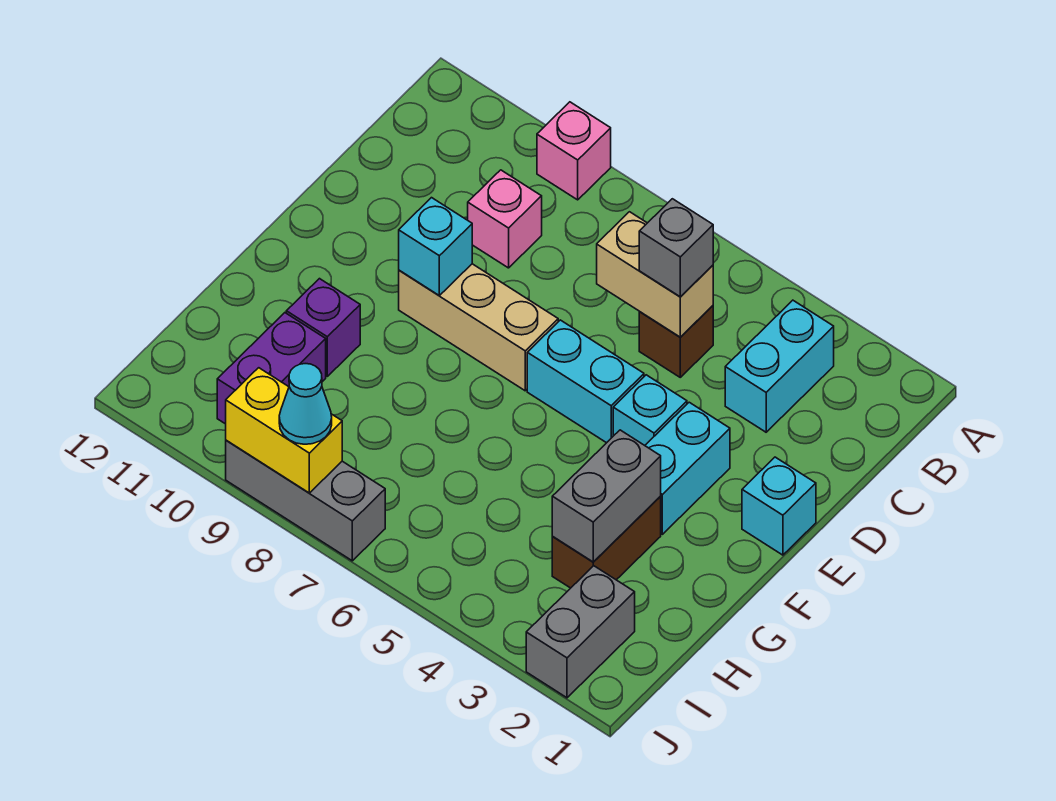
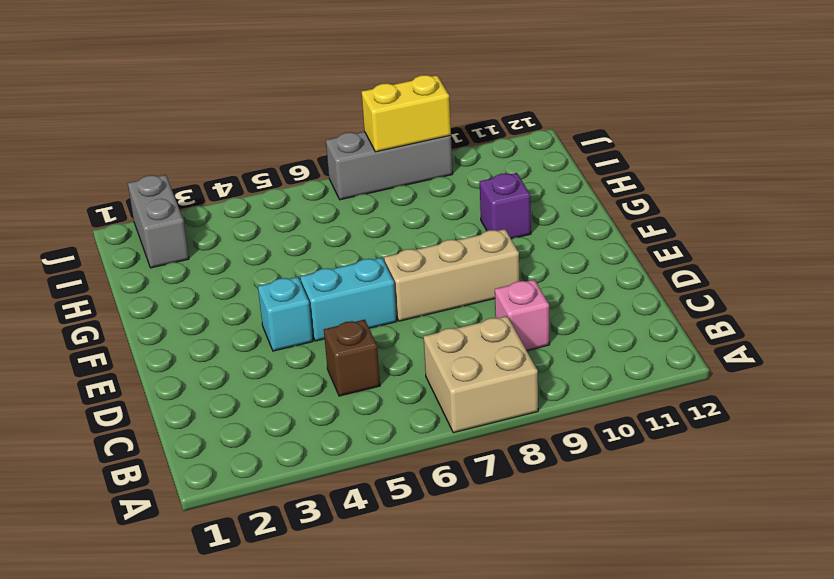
tan brick A7:B8 level 1 -> none
none -> pink brick A9 level 1
none -> cyan brick B3:C3 level 1
none -> cyan brick E1 level 1

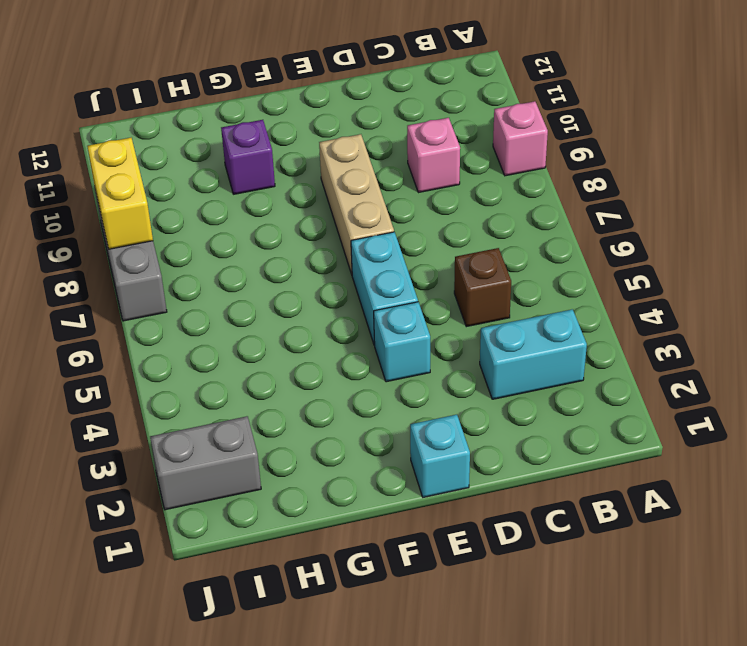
none -> cyan brick E3:F3 level 1
none -> brown brick G3:H3 level 1
none -> purple brick H10:I10 level 1

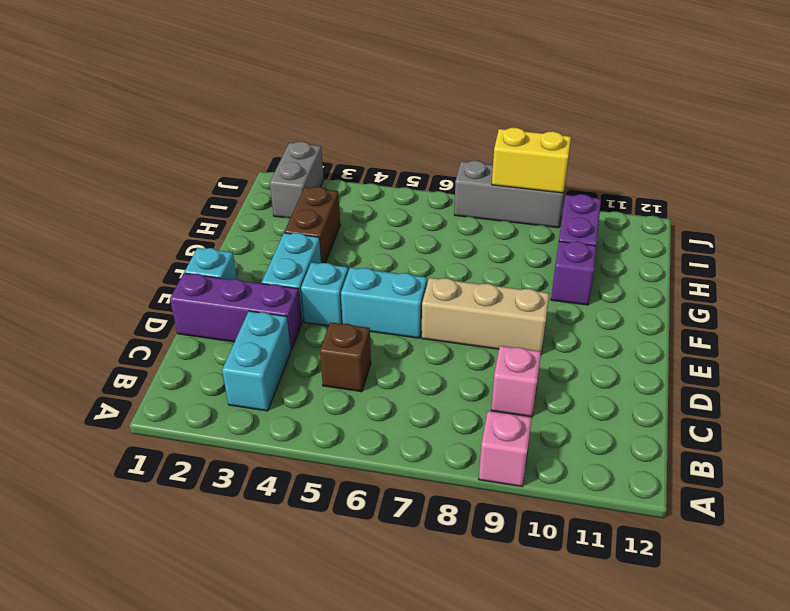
purple brick D1:D3 level 1 -> none
none -> tan brick C5:C6 level 2
none -> cyan brick E9 level 2
none -> grey brick G3:H3 level 2

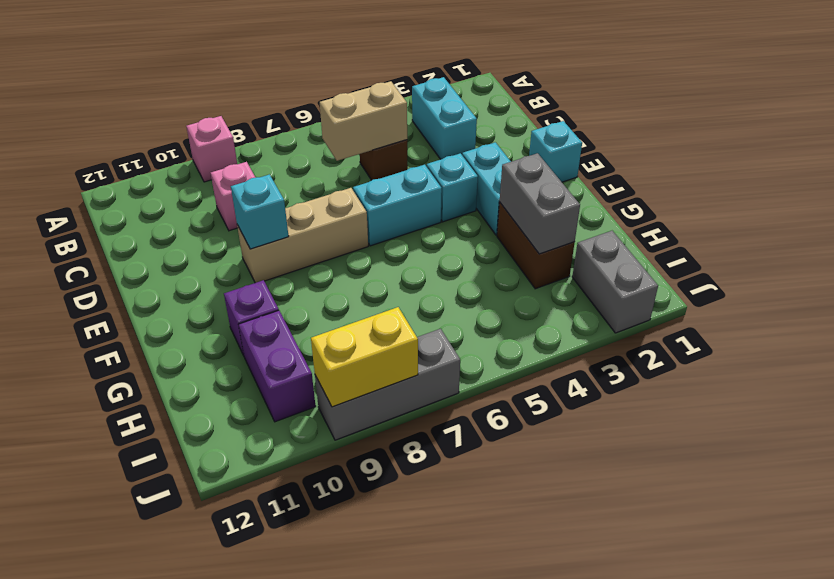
none -> grey brick C5 level 3
none -> cyan cone J8 level 3

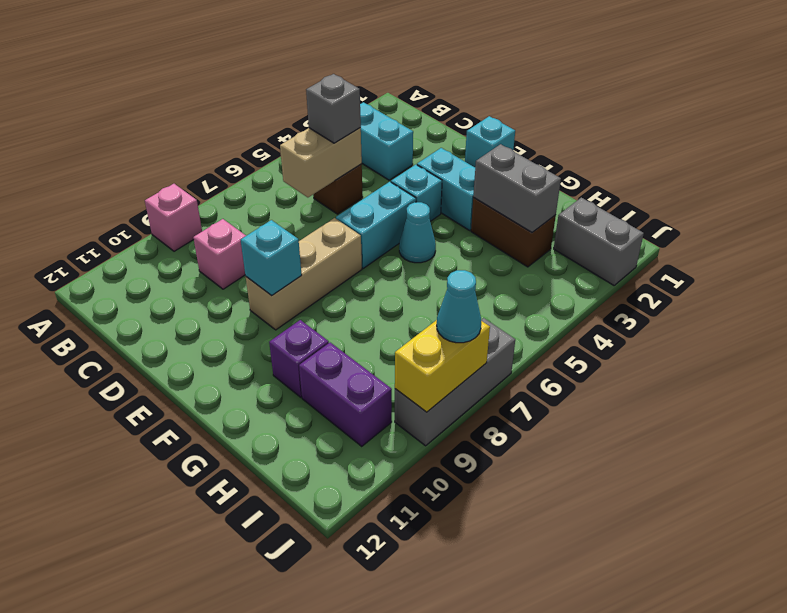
cyan cone F5 level 1 -> none

